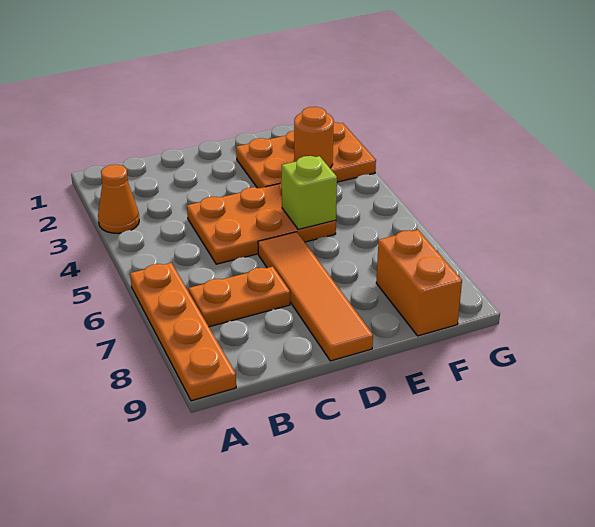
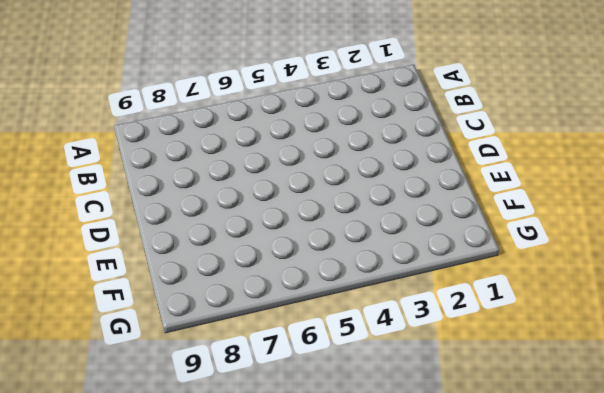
none -> orange cone A3 level 1
none -> orange plate A6:A9 level 1

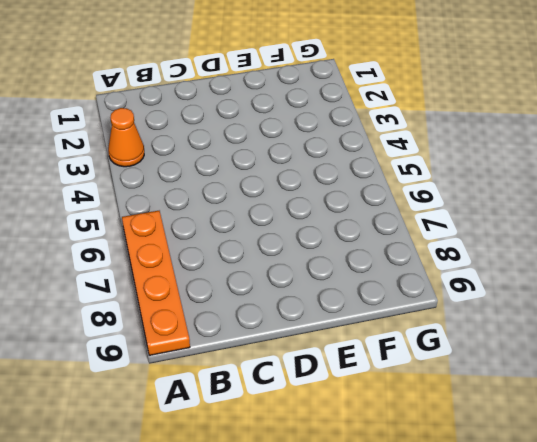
none -> orange plate B7:C7 level 1
none -> orange plate C4:E5 level 1

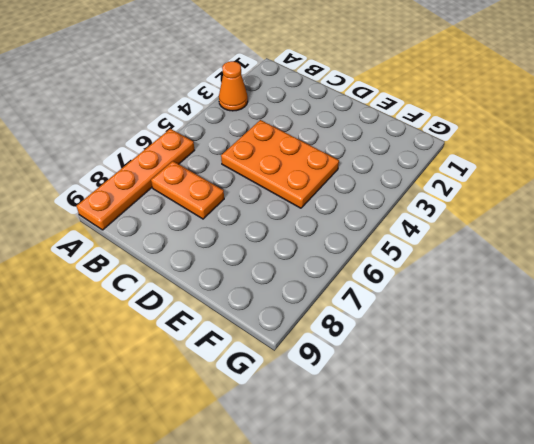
none -> orange tile D6:D9 level 1
none -> orange plate E2:G3 level 1

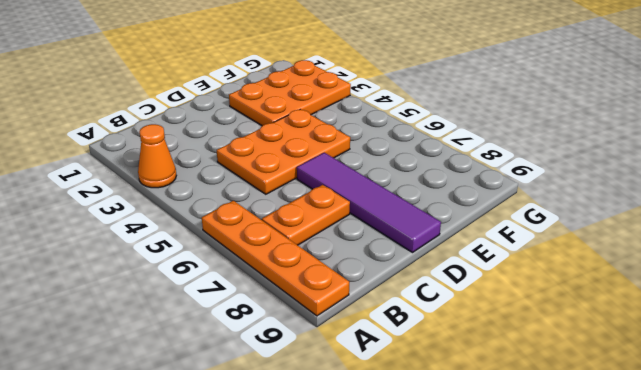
purple tile D6:D9 level 1 -> orange tile D6:D9 level 1
none -> orange brick F8:F9 level 1
none -> lime brick E5 level 2

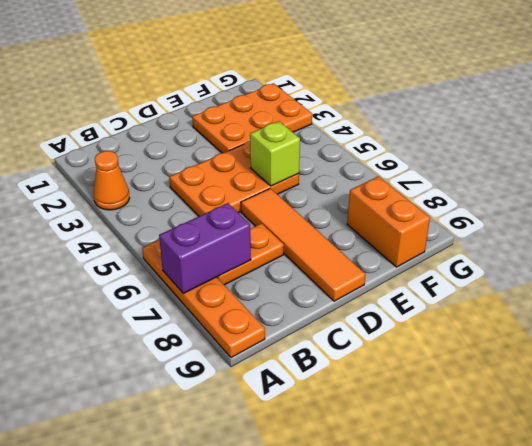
purple brick A7:B7 level 2 -> none
none -> orange round brick F3 level 2

